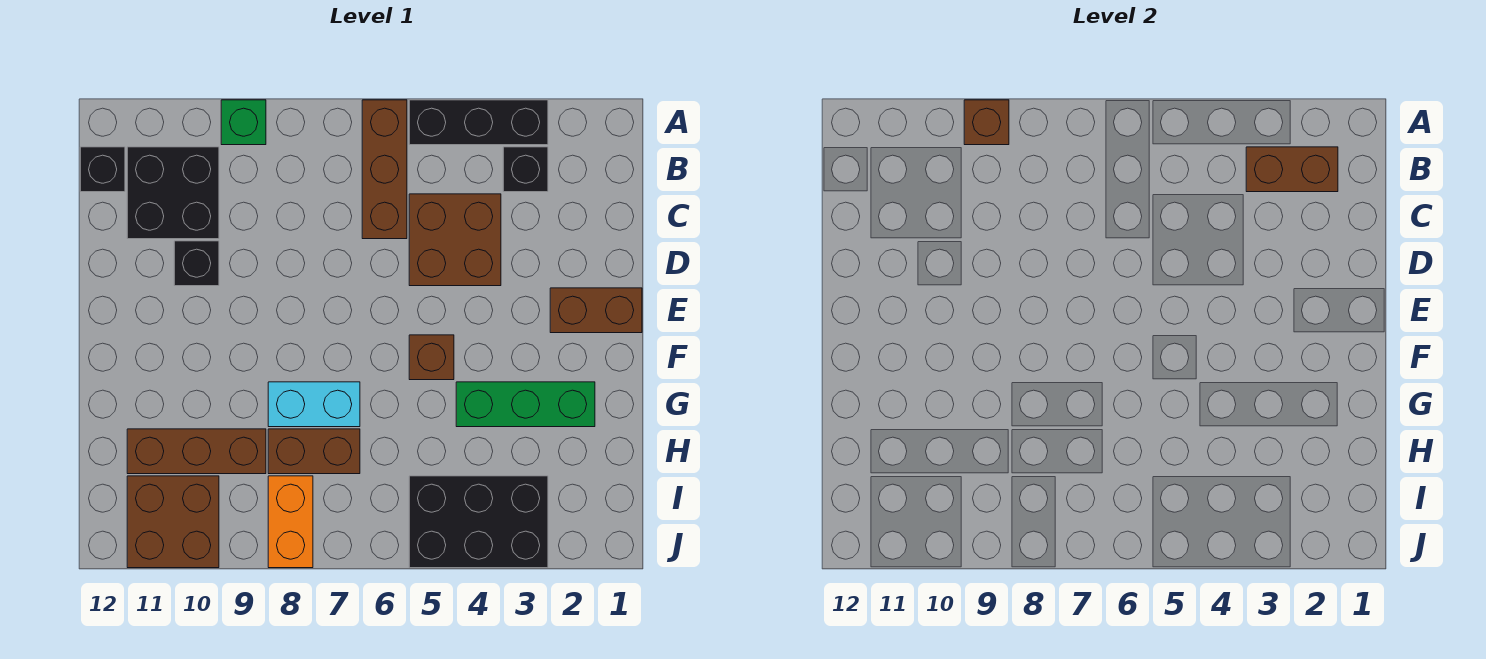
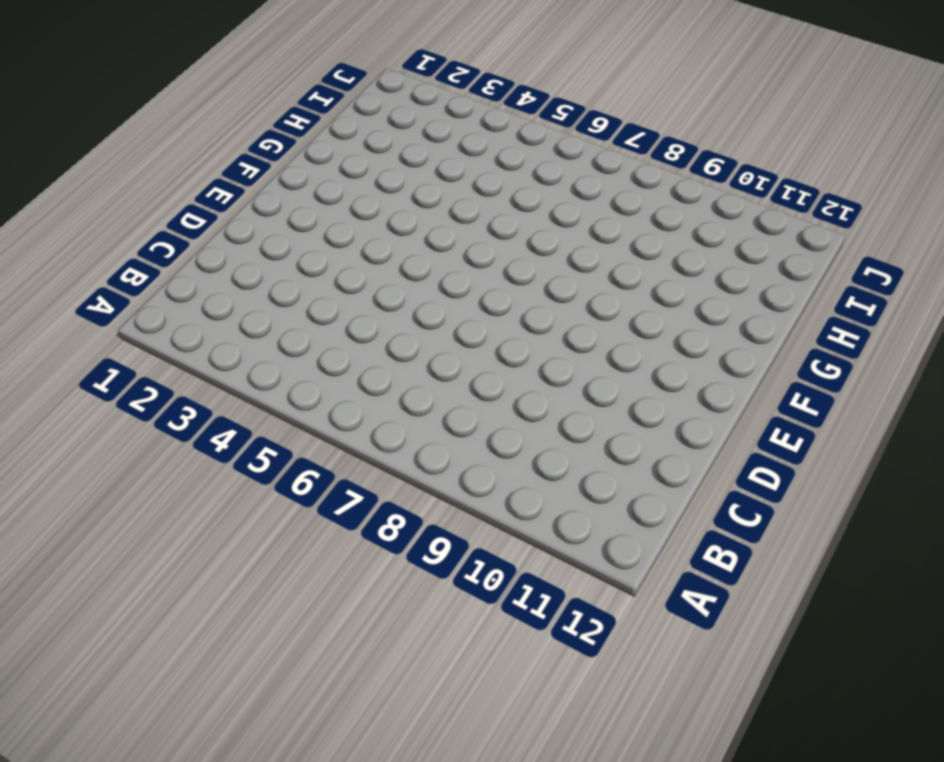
none -> black brick A3:A5 level 1
none -> brown brick A6:C6 level 1
none -> green brick A9 level 1

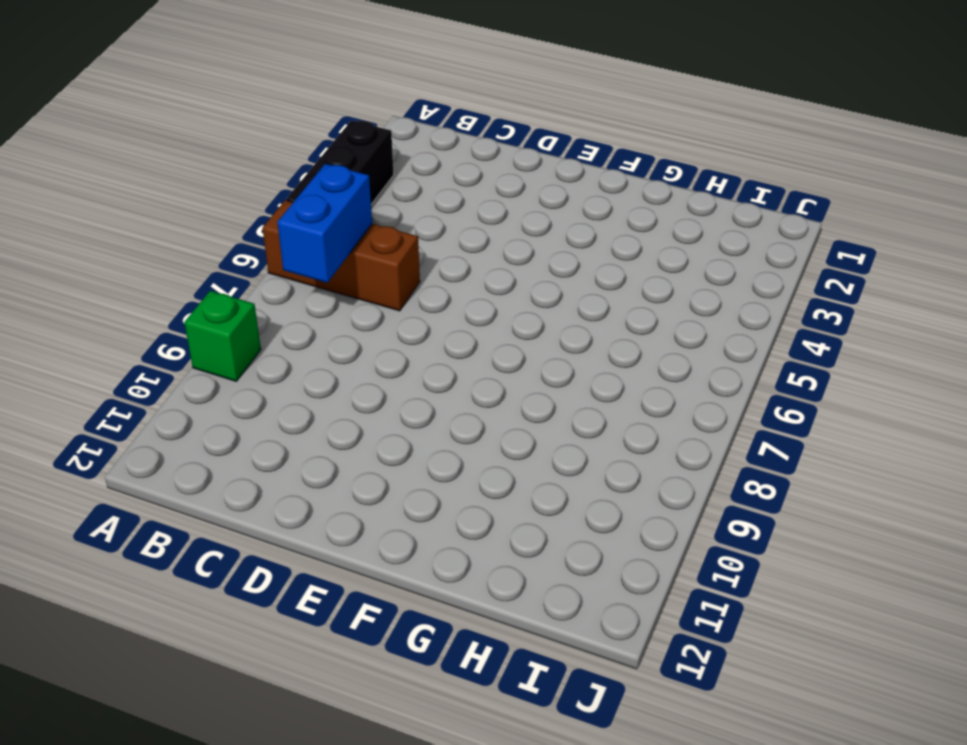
blue brick B6:B7 level 2 -> none
none -> black brick B3 level 1
none -> black brick B10:C11 level 1
none -> black brick B12 level 1

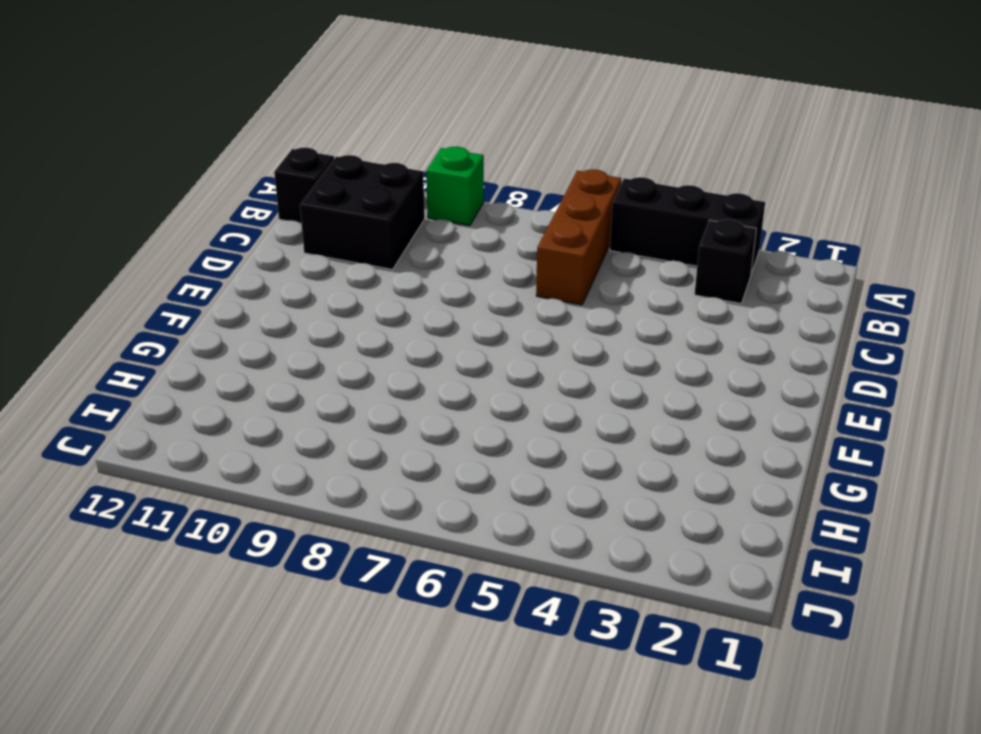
none -> brown brick C4:D5 level 1
none -> black brick D10 level 1
none -> brown brick E1:E2 level 1

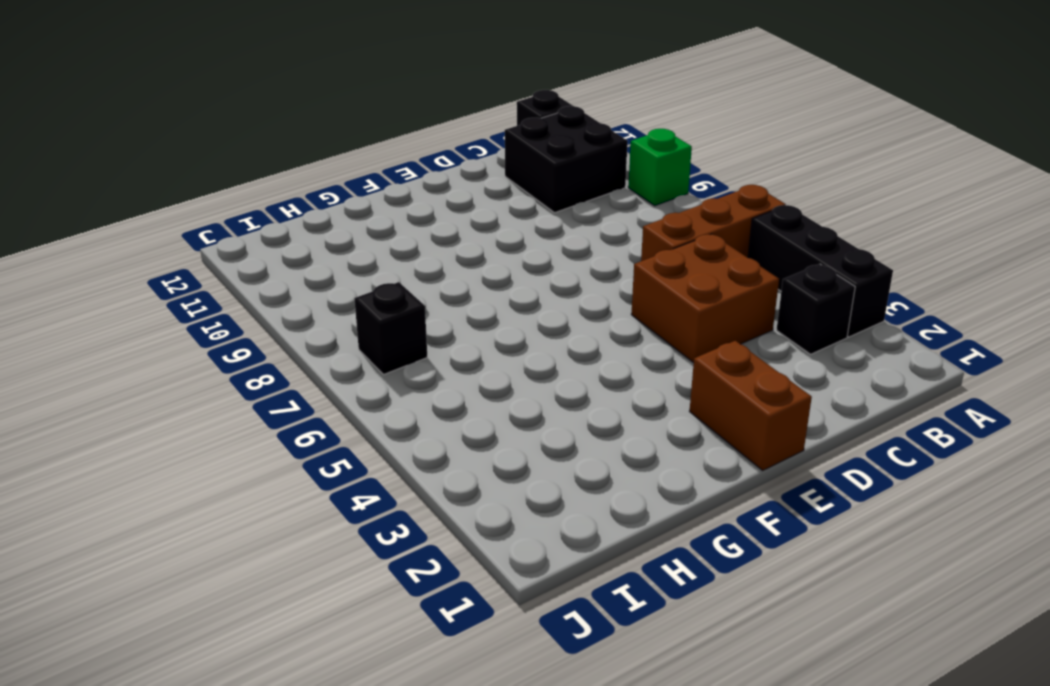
black brick I7 level 1 -> black brick D10 level 1
none -> brown brick F5 level 1
none -> green brick G2:G4 level 1
none -> cyan brick G7:G8 level 1

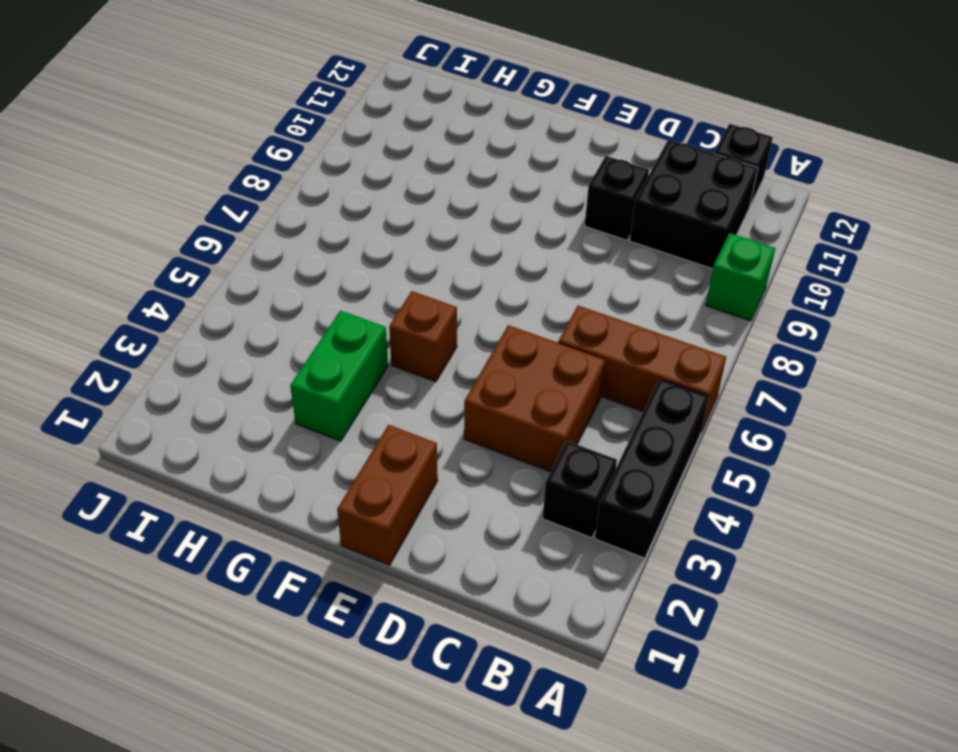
green brick G3:G4 level 1 -> green brick G2:G4 level 1
none -> cyan brick G7:G8 level 1
none -> brown brick H7:H8 level 1
none -> brown brick H9:H11 level 1

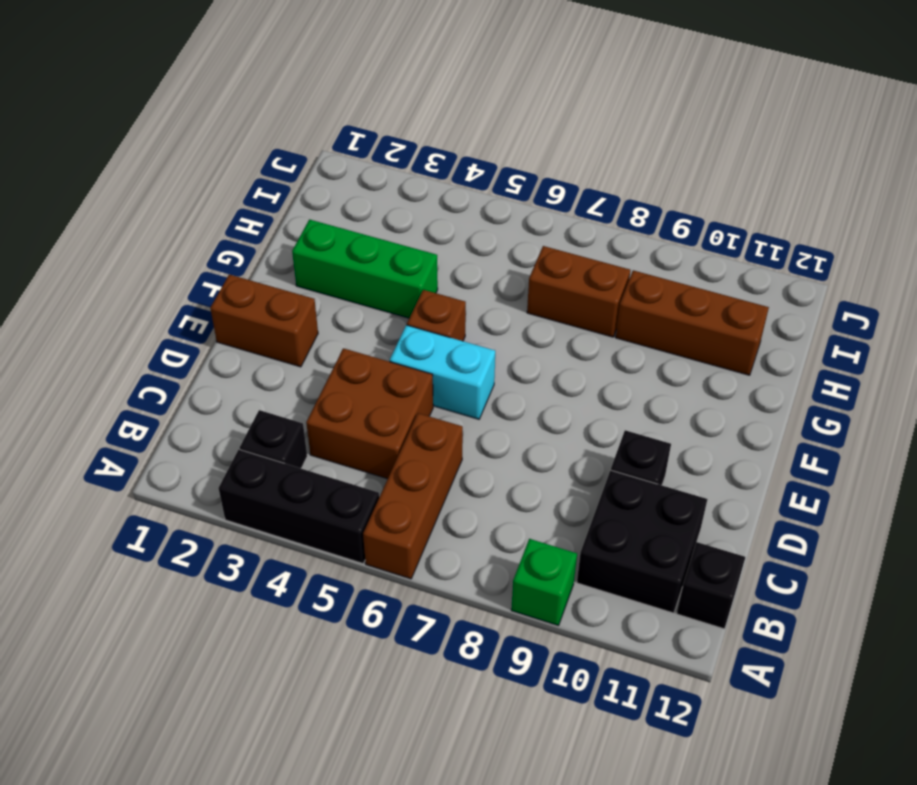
cyan brick E5:E6 level 1 -> cyan brick G7:G8 level 1
none -> black brick I3:J5 level 1
none -> orange brick I8:J8 level 1
none -> brown brick I10:J11 level 1

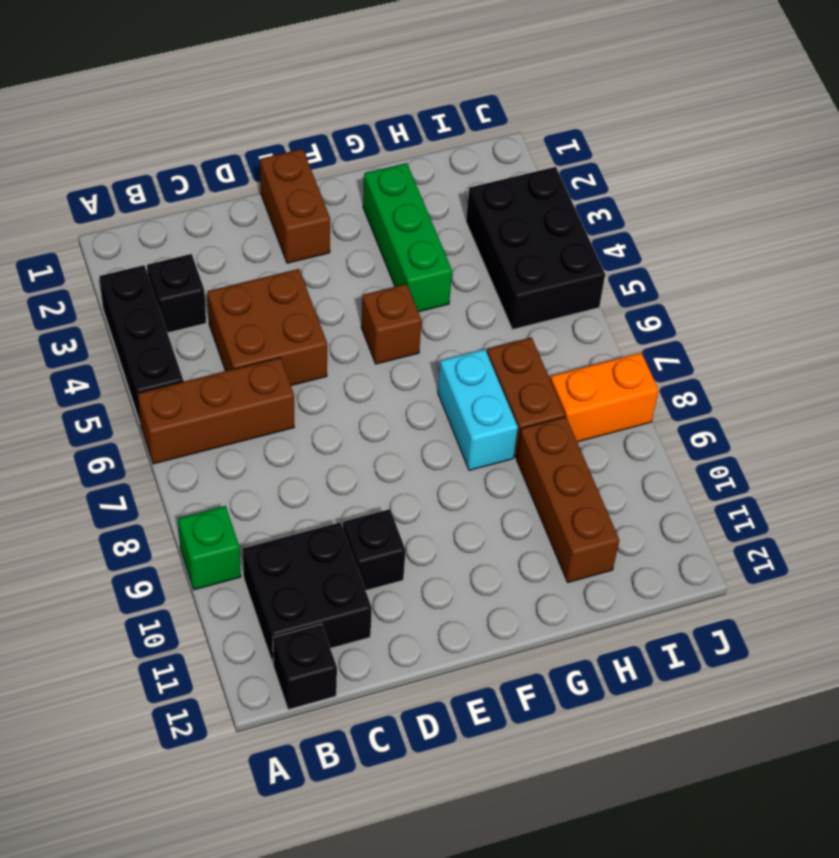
none -> brown brick I10:J11 level 1
none -> brown brick A9 level 2
none -> brown brick B2:B3 level 2

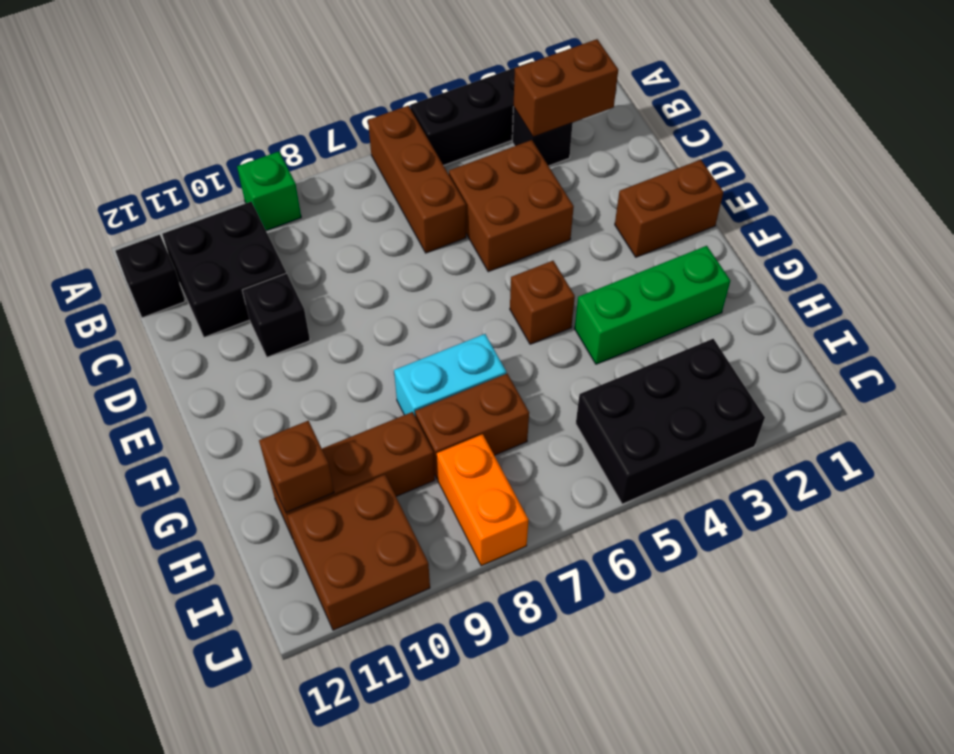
brown brick H11 level 2 -> brown brick A9 level 2

